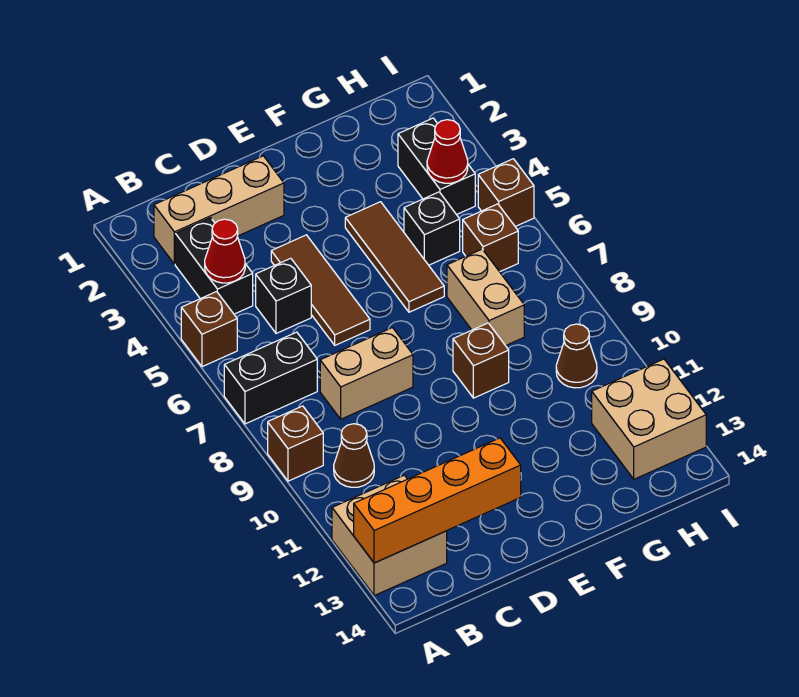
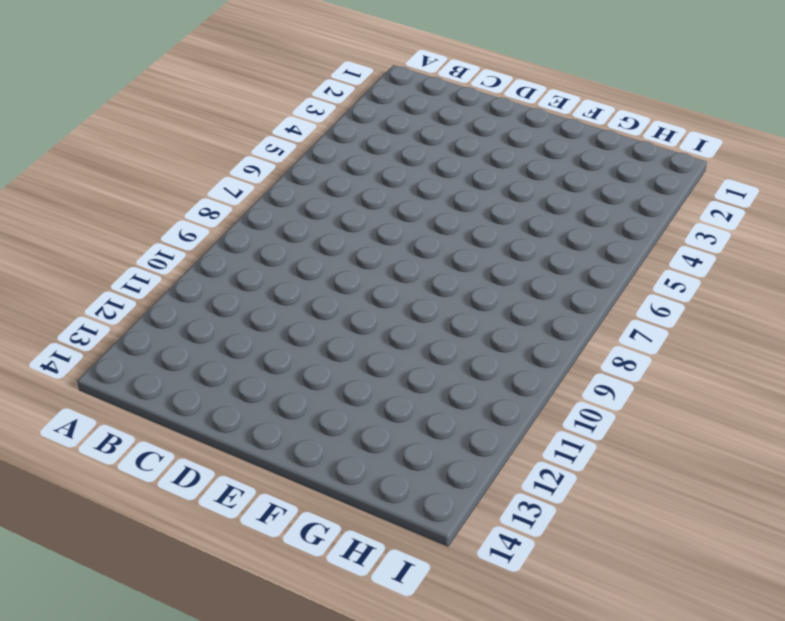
none -> brown brick A5 level 1
none -> black brick A7:B7 level 1
none -> brown brick A9 level 1

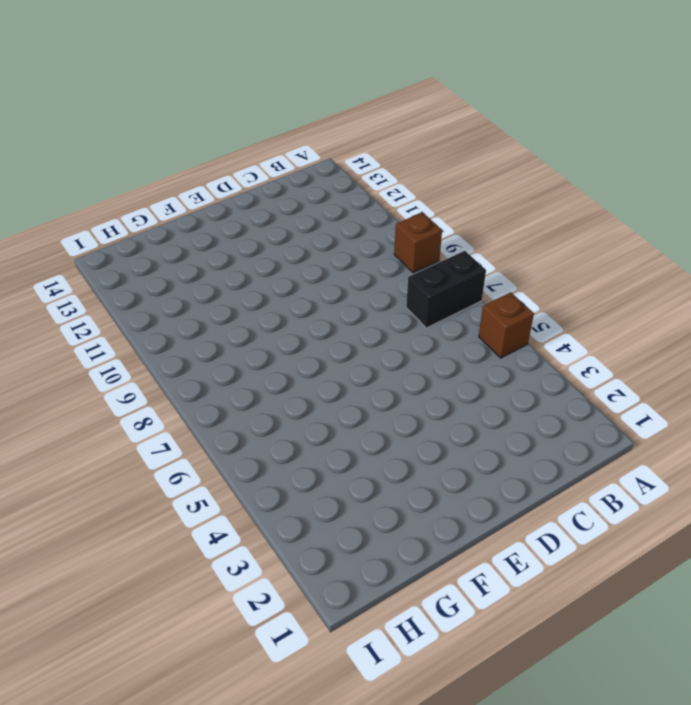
none -> tan brick A12:B13 level 1
none -> tan brick B2:D2 level 1
none -> black brick B3:B4 level 1

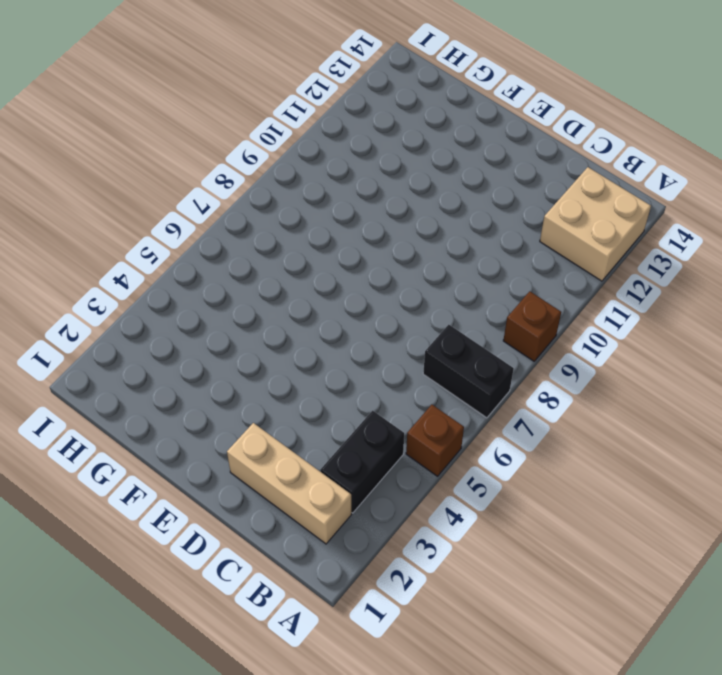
none -> brown cone B10 level 1
none -> black brick C5 level 1
none -> tan brick C8:D8 level 1

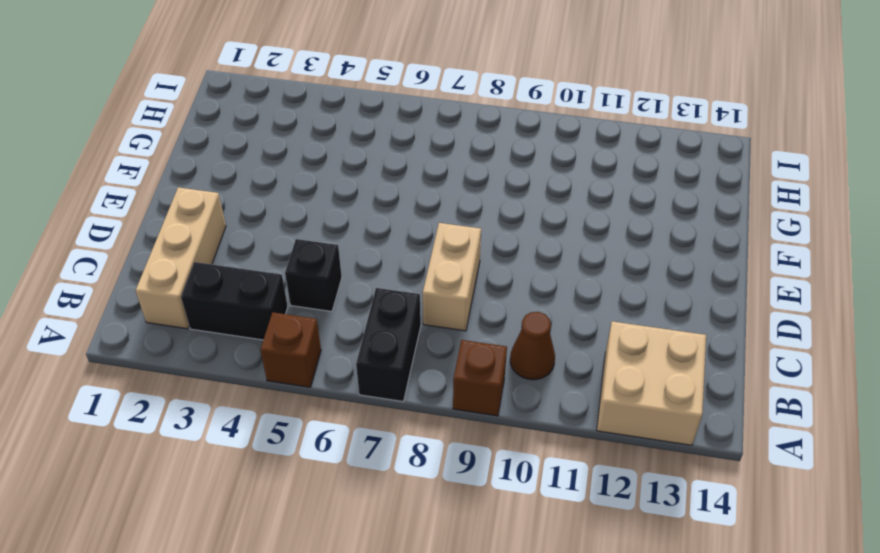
none -> brown tile D4:D6 level 1
none -> brown tile F4:F6 level 1
none -> brown brick F9 level 1

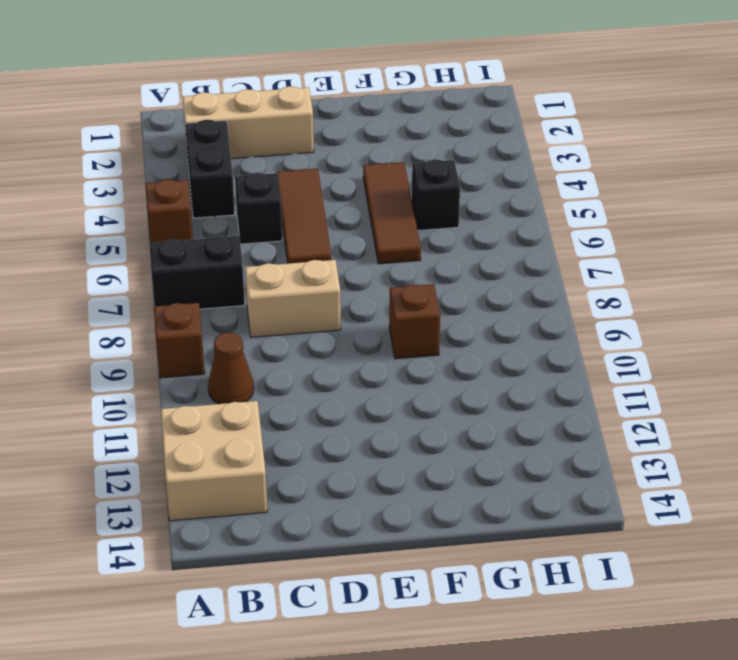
none -> tan brick G7:G8 level 1
none -> black brick H3:H4 level 1
none -> brown brick H6 level 1

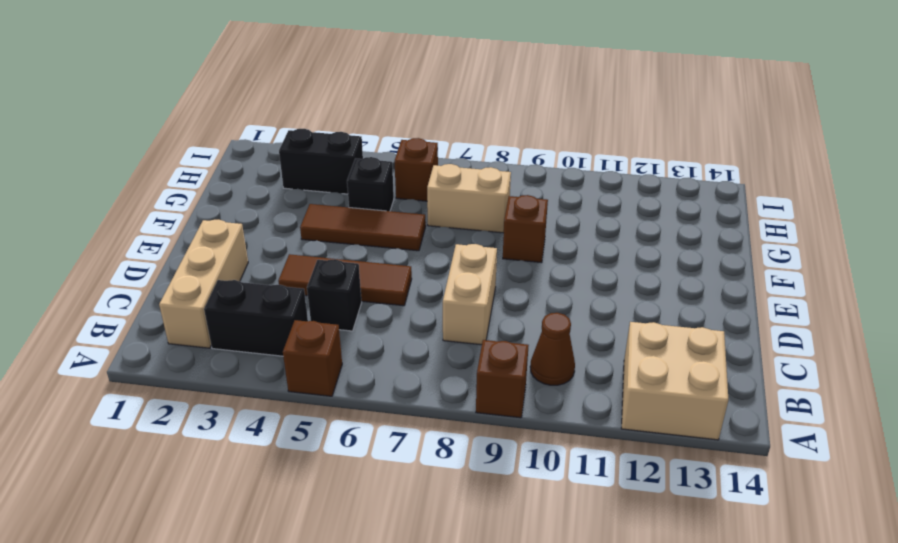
none -> black brick A7:B7 level 1
none -> brown cone H10 level 1
none -> tan brick H12:I13 level 1

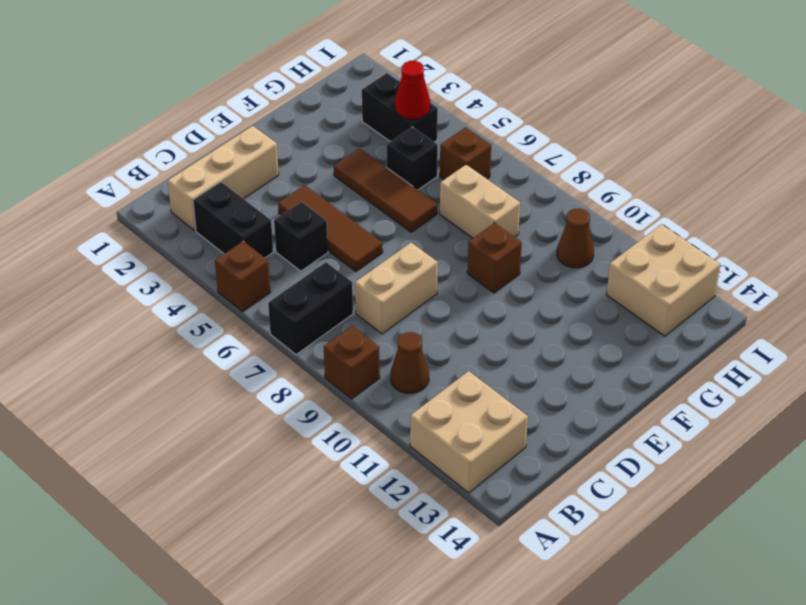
none -> brown brick I5 level 1
none -> orange brick A13:D13 level 2
none -> red cone B4 level 2

